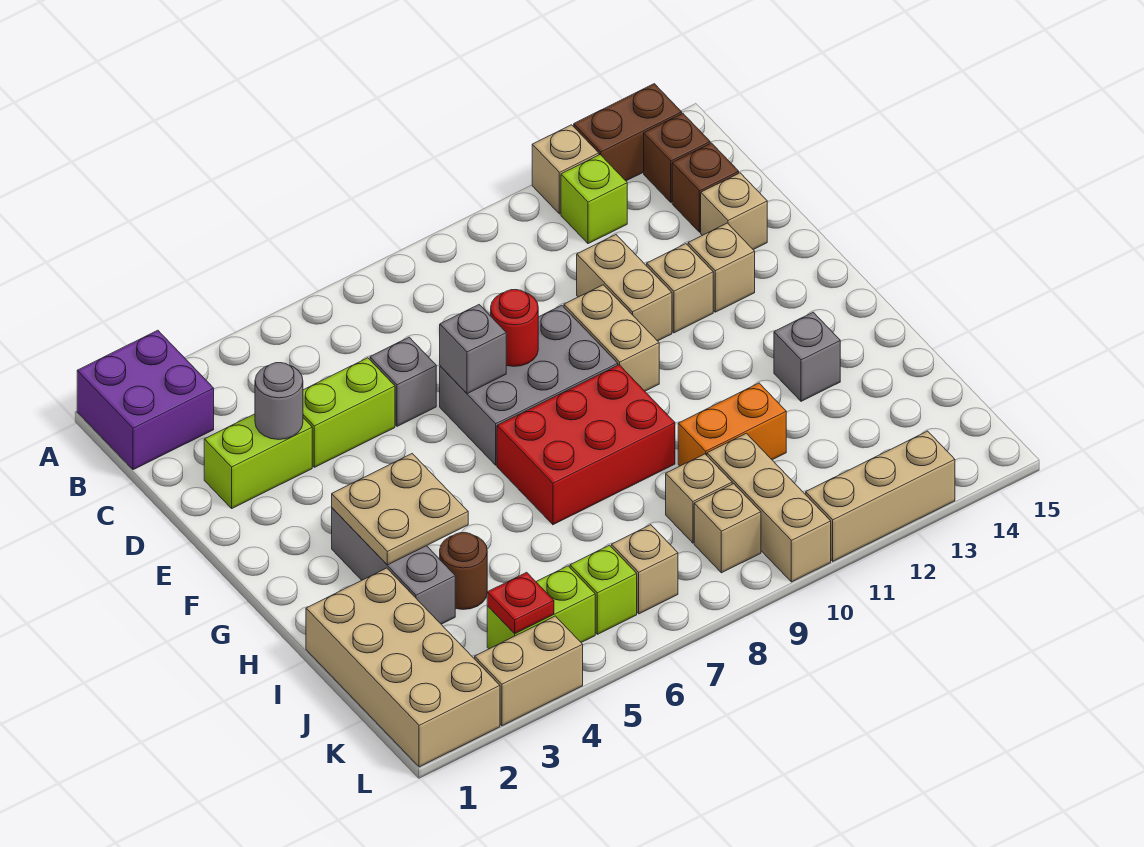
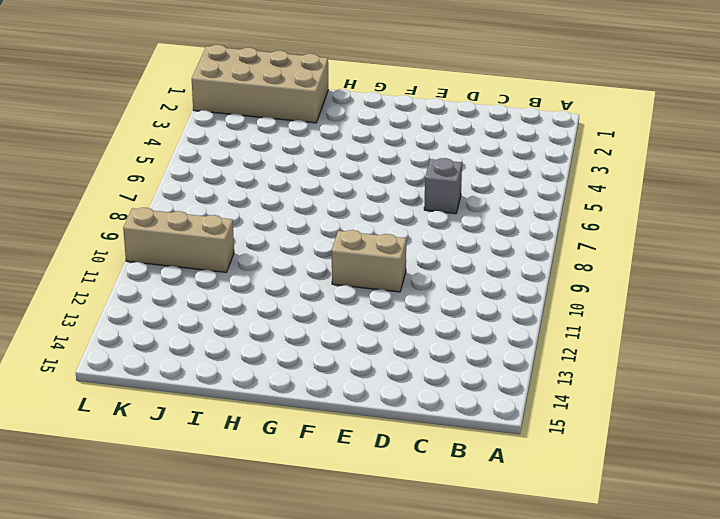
none -> purple brick A1:B2 level 1
none -> tan brick A12 level 1
none -> brown brick A13:A14 level 1
none -> lime brick B12 level 1

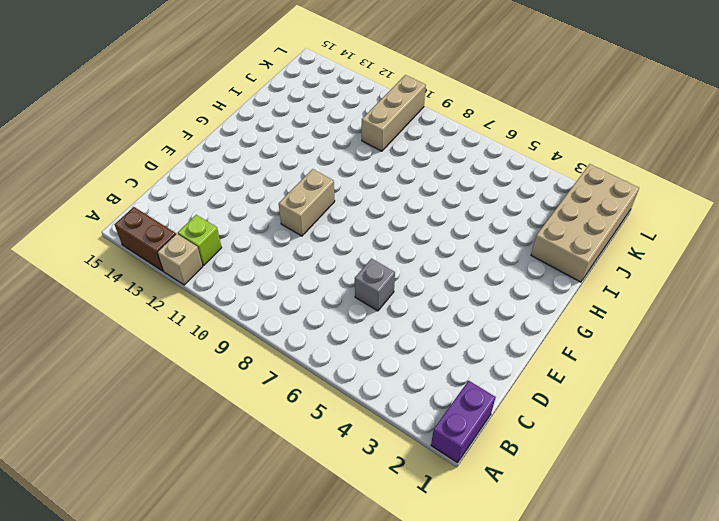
purple brick A1:B1 level 1 -> purple brick A1:B2 level 1
none -> brown brick B14 level 1
none -> brown brick C14 level 1
none -> lime brick D2:D3 level 1
none -> lime brick D4:D5 level 1

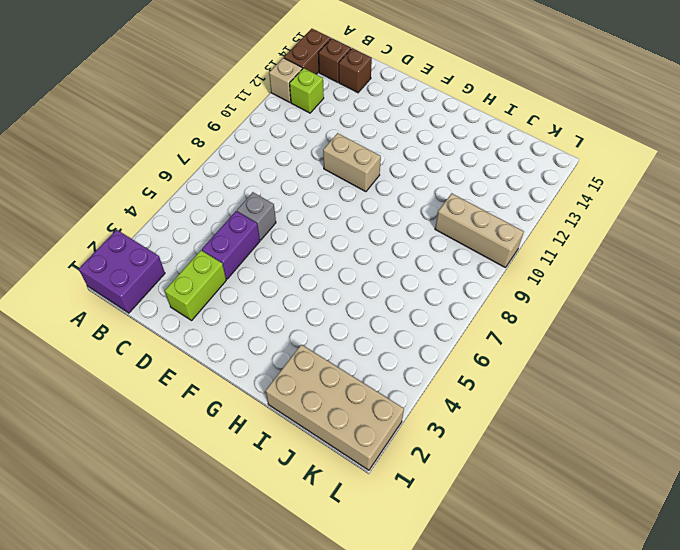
purple brick D4:D5 level 1 -> lime brick D4:D5 level 1
none -> tan brick D11:E11 level 1
none -> tan brick D14 level 1
none -> grey brick E7:F9 level 1
none -> tan brick E12 level 1

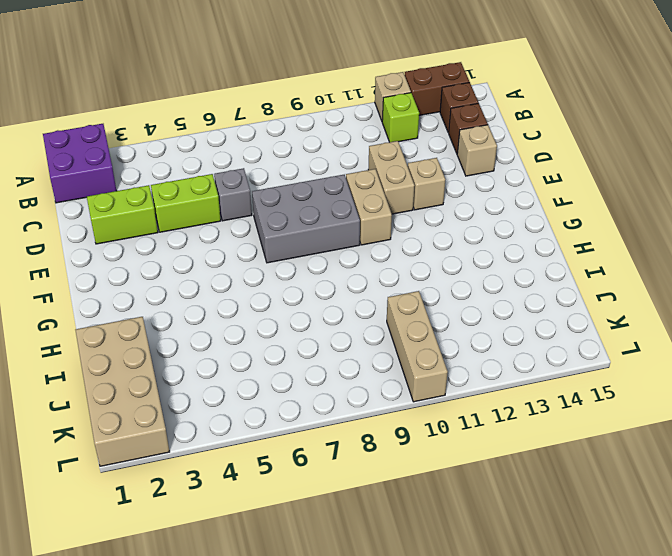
none -> tan brick E13 level 1
none -> grey brick G3:I3 level 1
none -> red brick G7:H9 level 1
none -> grey brick H13 level 1

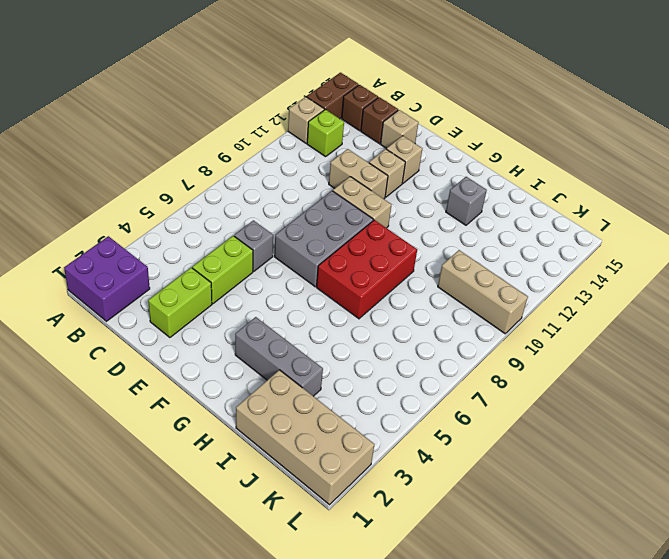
none -> brown round brick I4 level 1
none -> orange brick I10:I11 level 1
none -> tan brick J9 level 1
none -> lime brick K4:K5 level 1

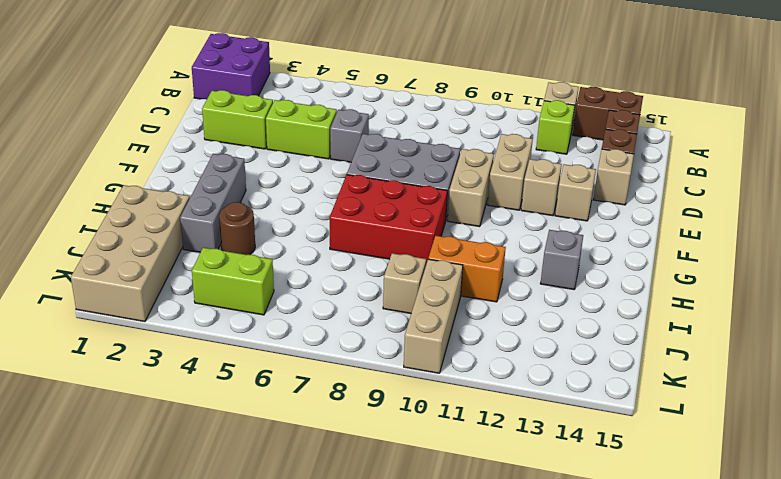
none -> lime brick K6 level 1
none -> tan brick K7 level 1
none -> tan brick K9 level 1
none -> tan brick L3:L4 level 1

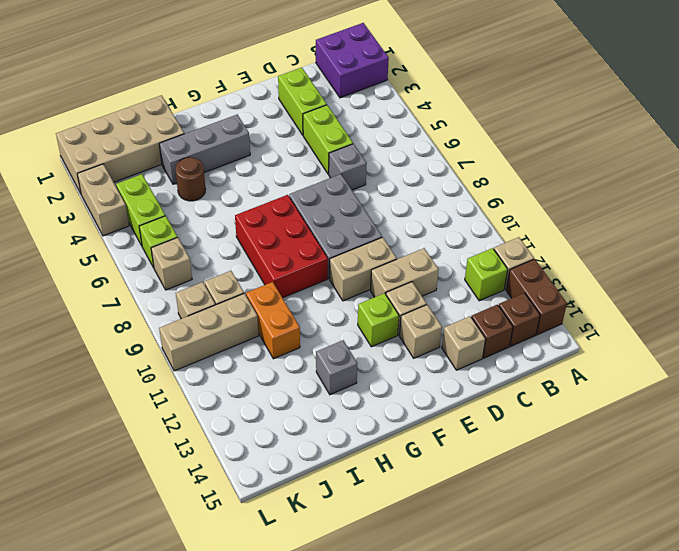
lime brick F12 level 1 -> none
none -> tan brick L11:L13 level 1
none -> grey round brick D3 level 2
none -> grey brick E7 level 2
none -> red round brick E8 level 2

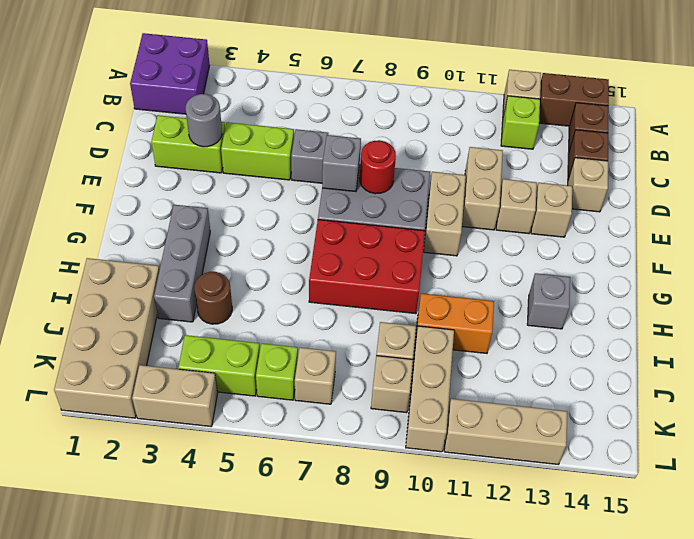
none -> tan plate G3:H4 level 2
none -> red plate K4 level 2

